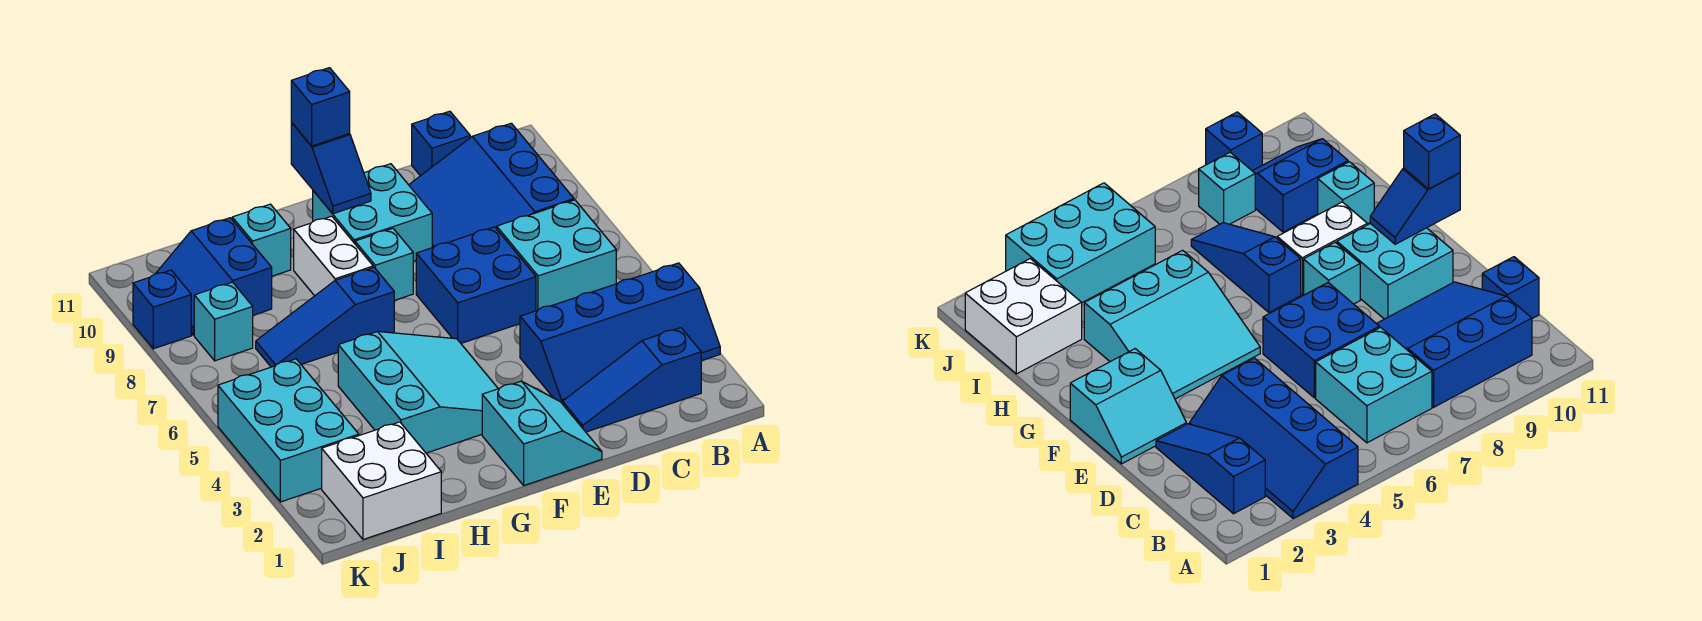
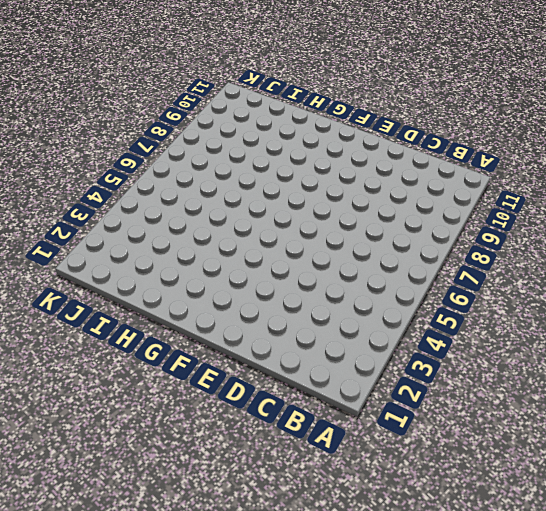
none -> blue slope A3:D4 level 1 top 4
none -> blue slope B2:D2 level 1 top B
none -> cyan brick B6:C7 level 1

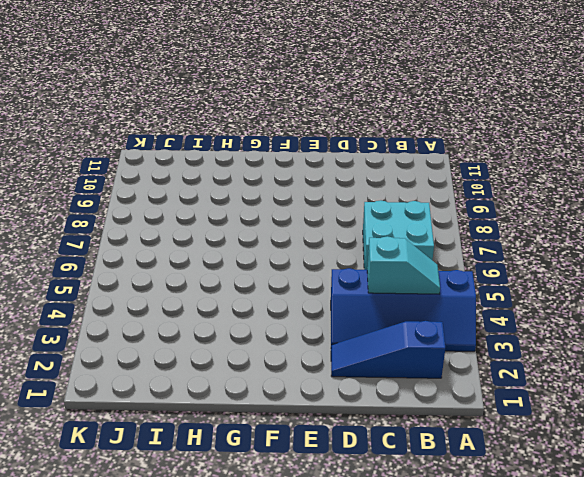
cyan slope B4:C4 level 2 top C -> none
none -> blue slope B8:D10 level 1 top B
none -> blue brick C11 level 1
none -> blue brick D6:E7 level 1

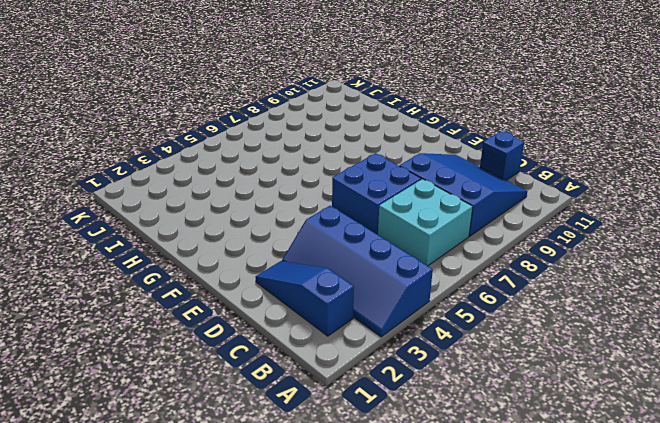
blue slope B8:D10 level 1 top 8 -> blue slope B8:D10 level 1 top B
none -> cyan slope E1:F2 level 1 top F
none -> cyan brick E9:F10 level 1
none -> cyan slope F3:H5 level 1 top H

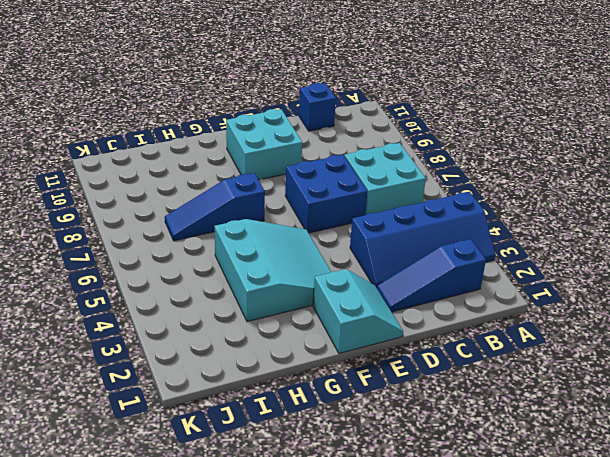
none -> blue slope B8:D10 level 1 top B
none -> cyan brick F8 level 1
none -> white brick G8:G9 level 1

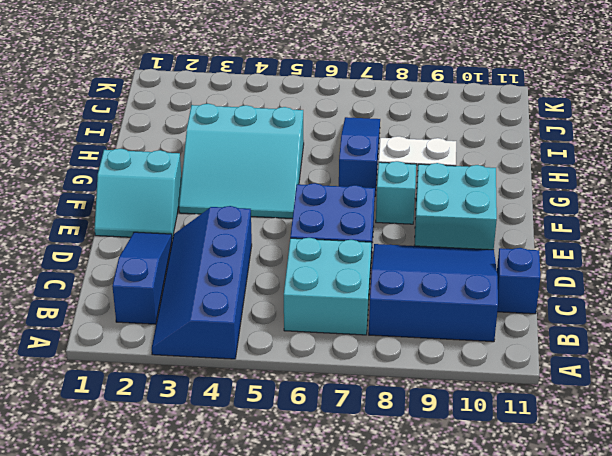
none -> cyan brick H10 level 1
none -> white brick I1:J2 level 1
none -> blue slope I9:J10 level 1 top I

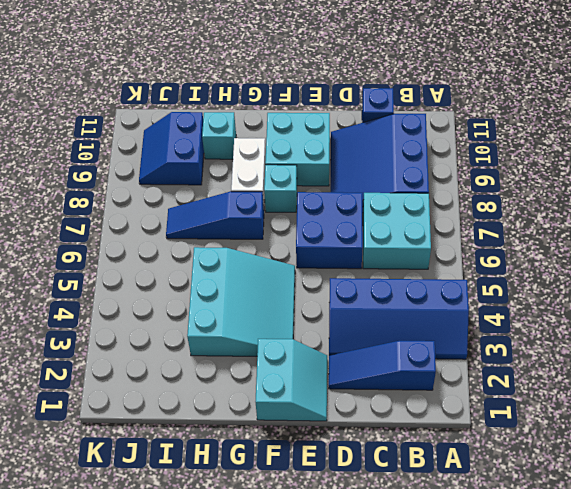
none -> white brick I1:J2 level 1
none -> cyan brick J3:K5 level 1
none -> cyan brick J8 level 1

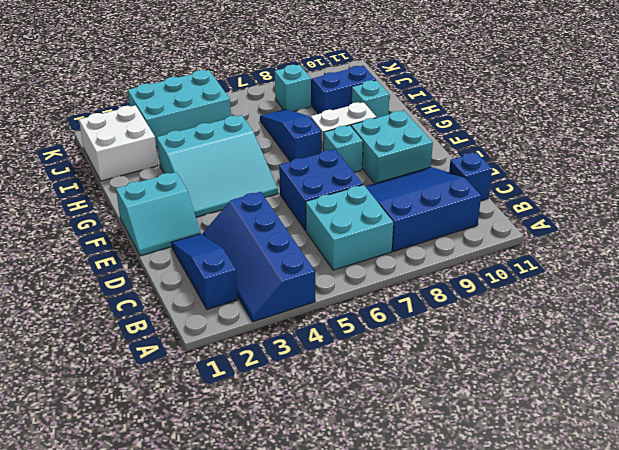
none -> blue brick K9 level 1
none -> blue slope F10:F11 level 2 top 11
none -> blue brick F11 level 3

